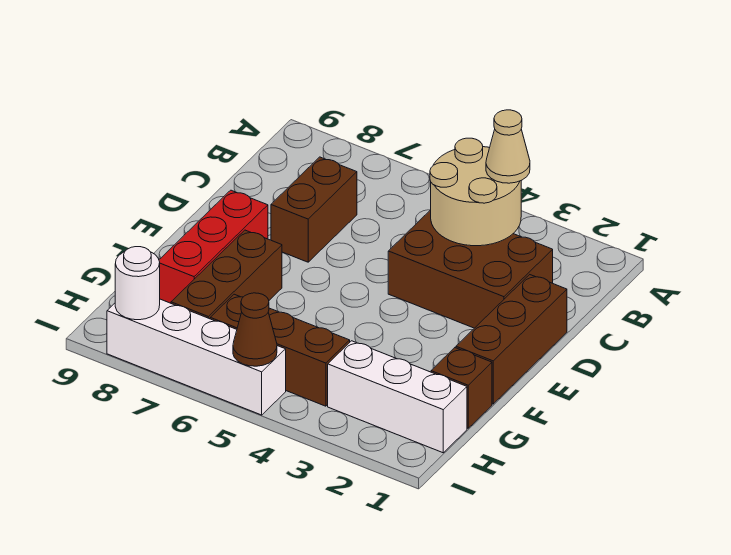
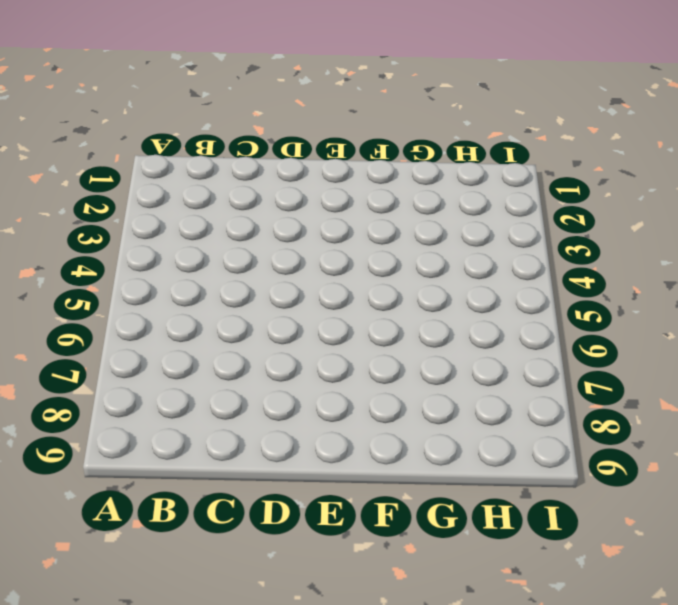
none -> brown brick C2:D4 level 1
none -> brown brick C7:D7 level 1
none -> brown brick D1:F1 level 1

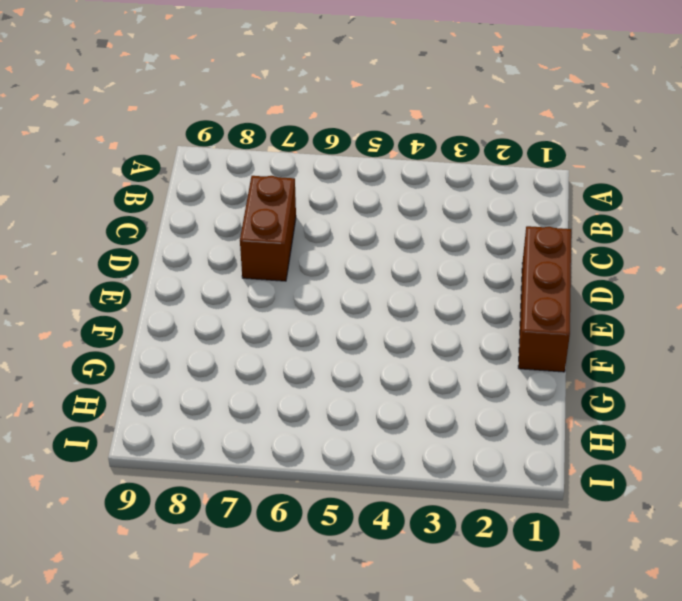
none -> brown brick C2:D4 level 1
none -> red brick E8:G8 level 1
none -> brown brick F7:H7 level 1

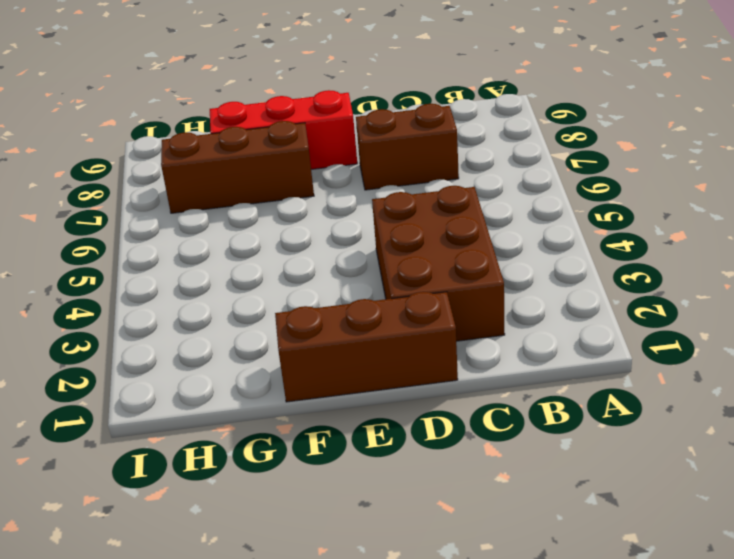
none -> brown brick G1 level 1
none -> white brick H1:H3 level 1
none -> brown brick H4:H6 level 1

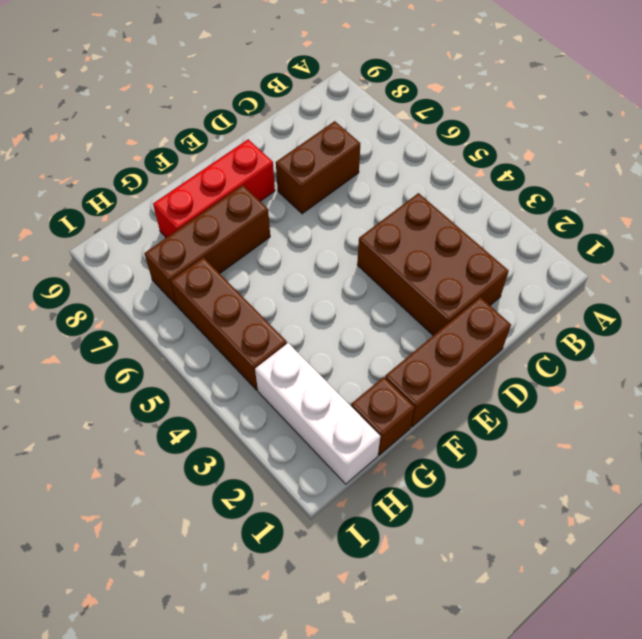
none -> white brick I5:I8 level 1
none -> tan round brick B3:C4 level 2
none -> brown cone I5 level 2

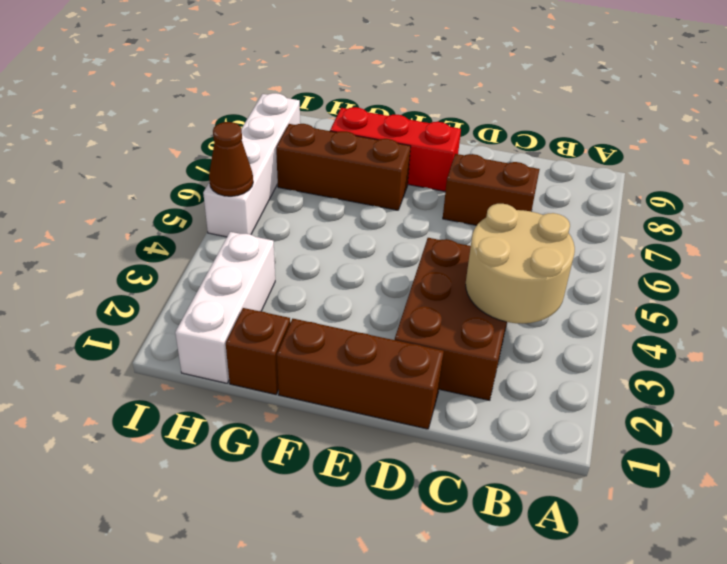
none -> brown brick H4:H6 level 1
none -> white round brick I8 level 2
none -> tan cone B3 level 3

